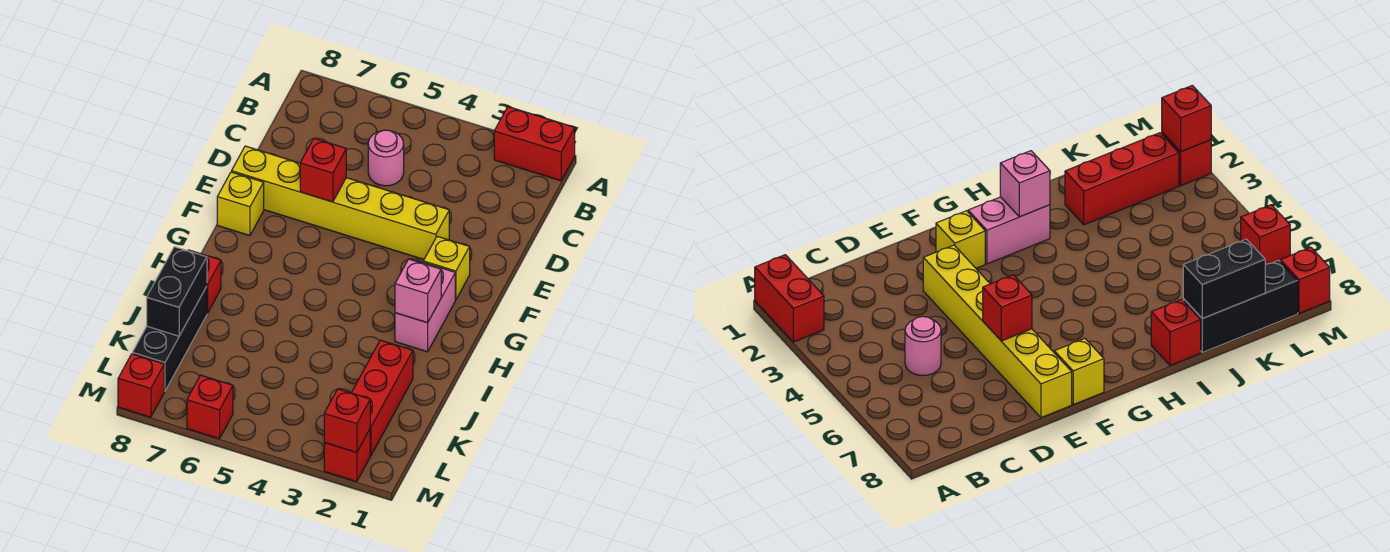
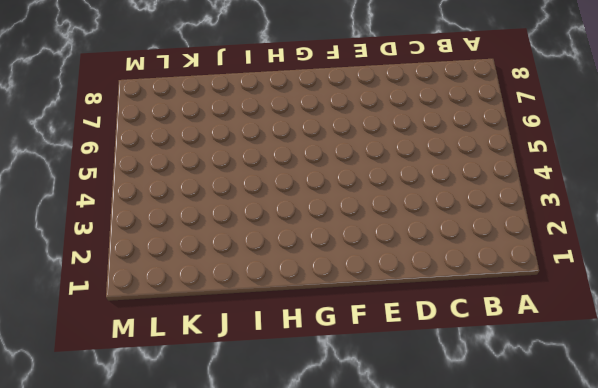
none -> red brick A1:A2 level 1
none -> pink round brick C5 level 1
none -> yellow brick E3:E8 level 1

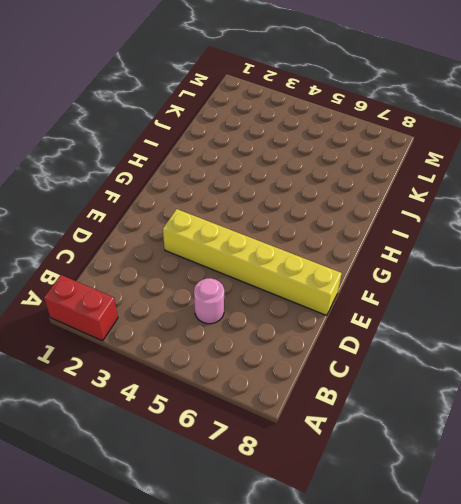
none -> yellow brick F2 level 1
none -> yellow brick F8 level 1
none -> pink brick G2:H2 level 1

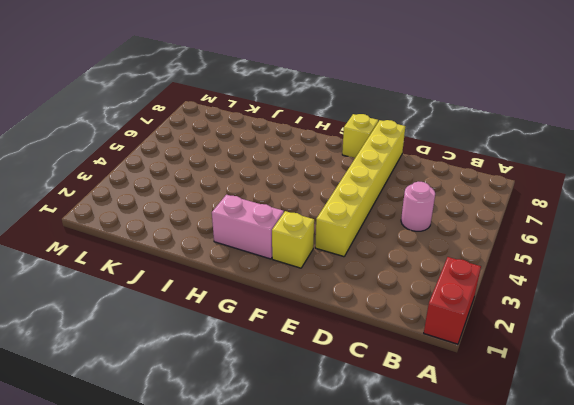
none -> red brick I8 level 1
none -> red brick J2:L2 level 1
none -> black brick J8:L8 level 1

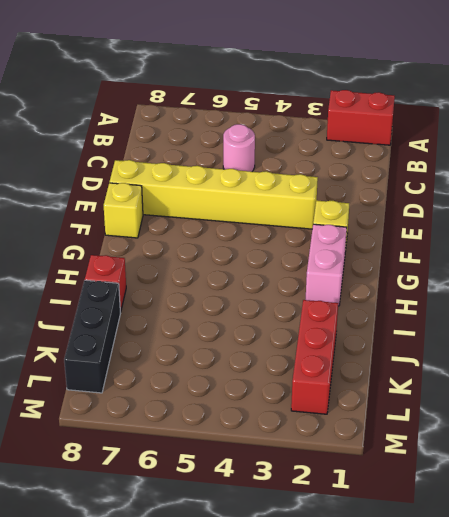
none -> red brick M2 level 1
none -> red brick M6 level 1
none -> red brick M8 level 1

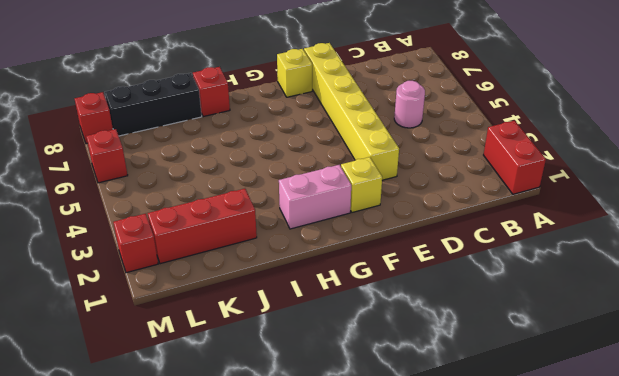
none -> red brick E6 level 2
none -> pink brick H2 level 2
none -> black brick J8:K8 level 2

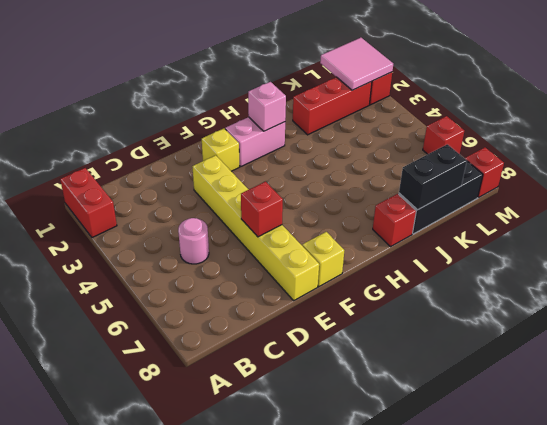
pink tile L1:M2 level 2 -> red brick M2 level 2

